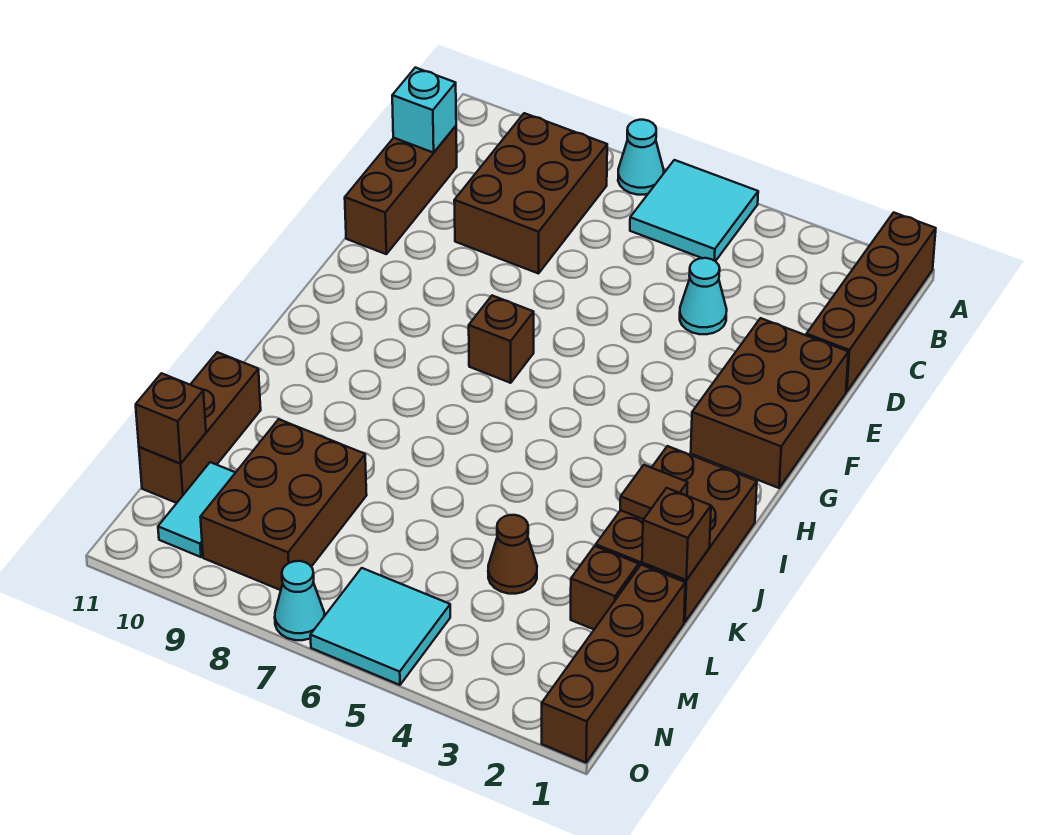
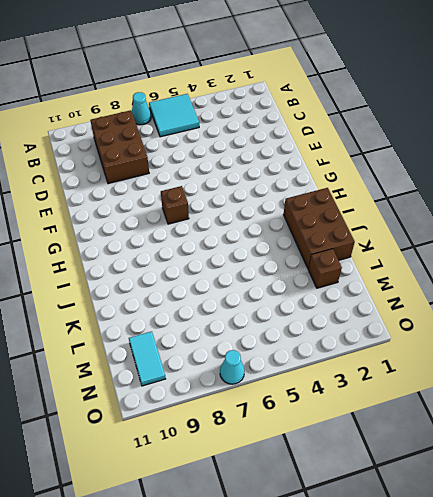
none -> brown brick A1:D1 level 1
none -> brown brick C11:E11 level 1
none -> cyan cone D4 level 1

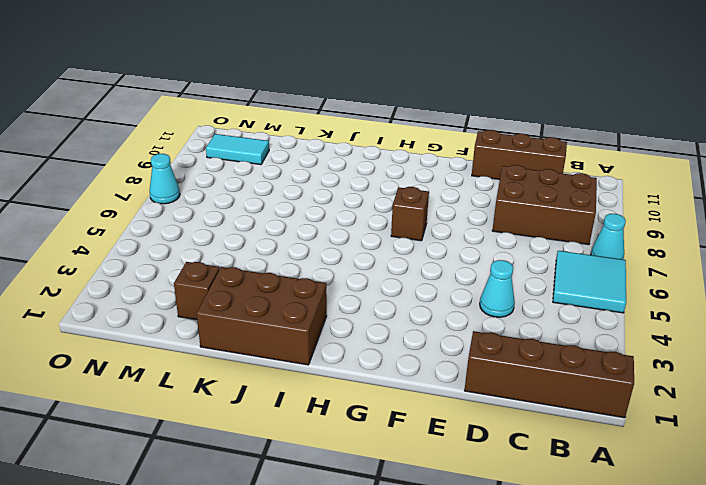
none -> brown brick E1:G2 level 1
none -> brown brick K11:M11 level 1
none -> brown brick L1:O1 level 1

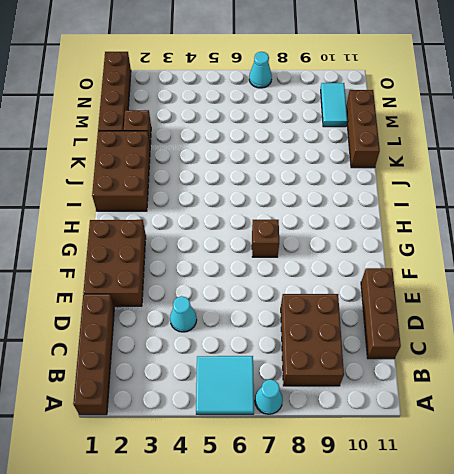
none -> brown cone L4 level 1
none -> brown brick L8:N9 level 1
none -> cyan tile N5:O6 level 1

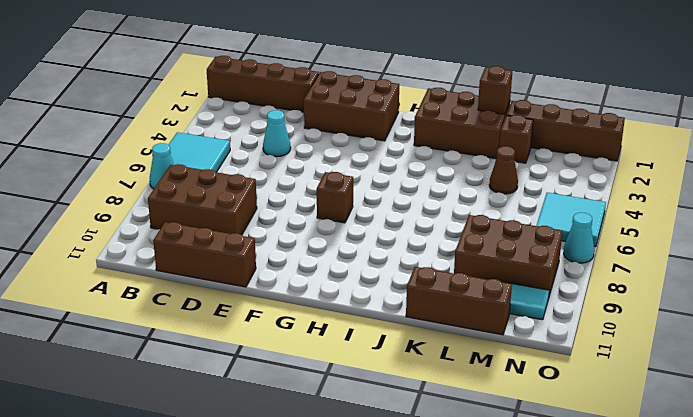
none -> cyan brick C11 level 2
none -> brown tile J2 level 2
none -> brown brick M11 level 2

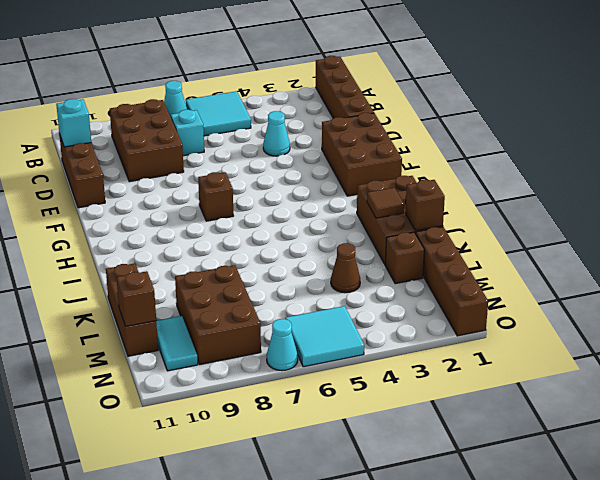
cyan brick C7 level 1 -> none

